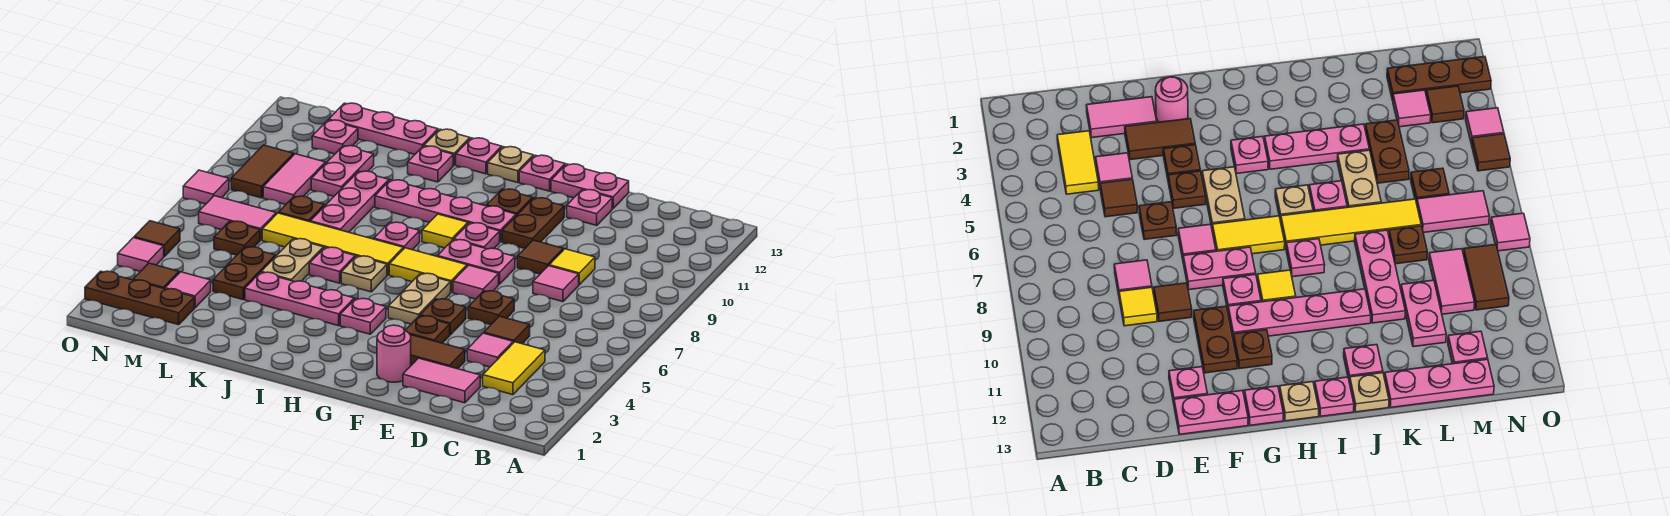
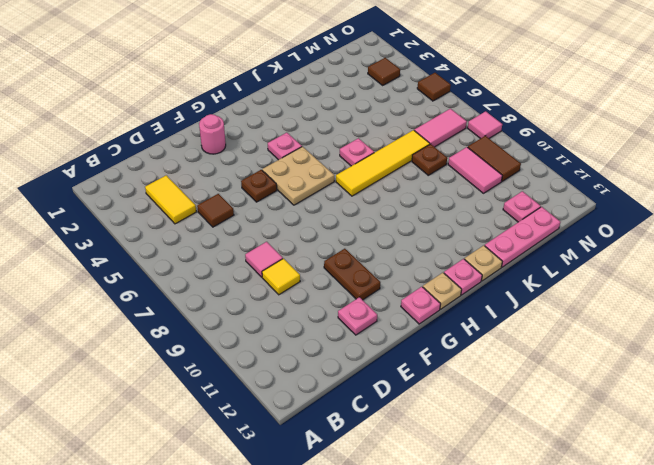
tan plate G5:H6 level 1 -> tan plate G5:G6 level 1
none -> pink tile D2:E2 level 1
none -> pink tile D4 level 1
none -> brown tile E3:F3 level 1
none -> brown plate E6 level 1

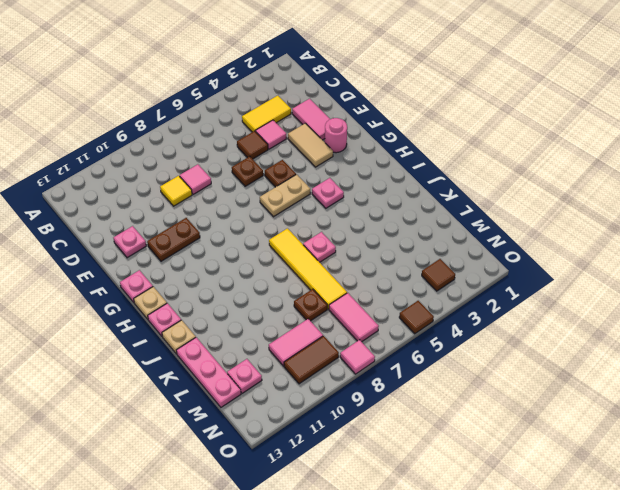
tan tile E3:F3 level 1 -> brown tile E3:F3 level 1
none -> brown tile E9 level 1
none -> pink plate E13:F13 level 1
none -> brown plate F4 level 1
none -> pink tile F7 level 1

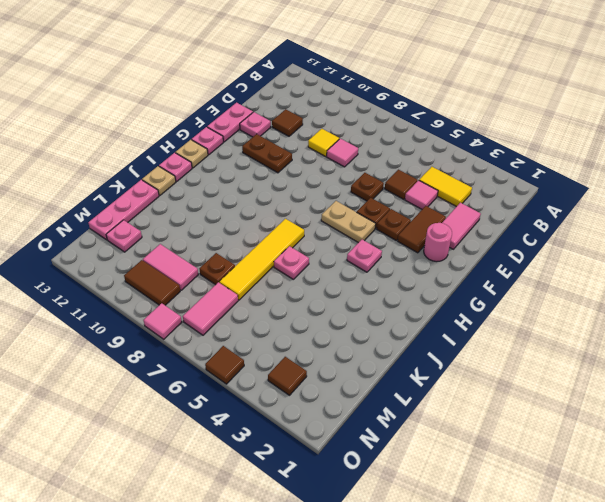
brown tile D11 level 1 -> brown tile E9 level 1
none -> pink tile F7 level 1
none -> pink plate F8:G8 level 1
none -> yellow tile G7:H7 level 1
none -> pink plate G9 level 1

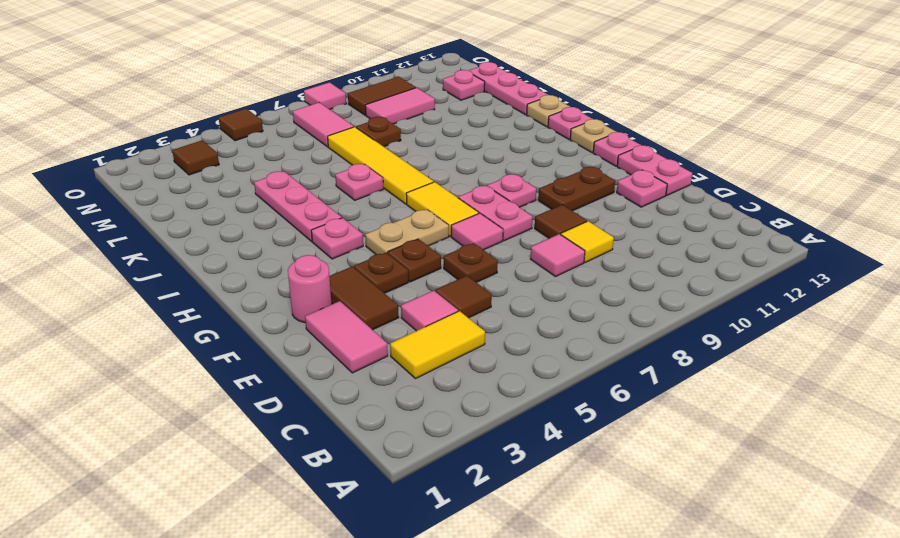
none -> pink plate G10:J10 level 1
none -> brown plate G11 level 1
none -> yellow tile H9 level 1
none -> tan plate I6 level 1

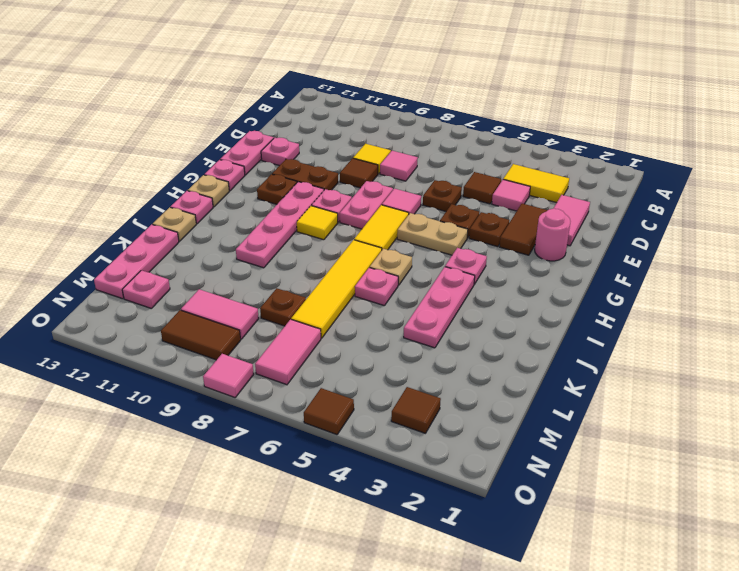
none -> pink plate I8 level 1
none -> pink plate J12 level 1
none -> tan plate K5:K6 level 1
none -> pink plate K8:K10 level 1

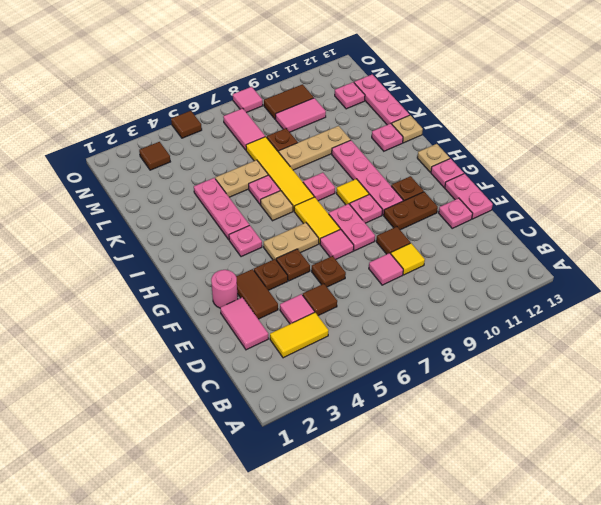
tan plate K8:K10 level 1 -> pink plate K8:K10 level 1
none -> pink plate I13 level 1
none -> brown plate L4:L5 level 1
none -> pink plate L10:L11 level 1
none -> brown plate M2:O2 level 1

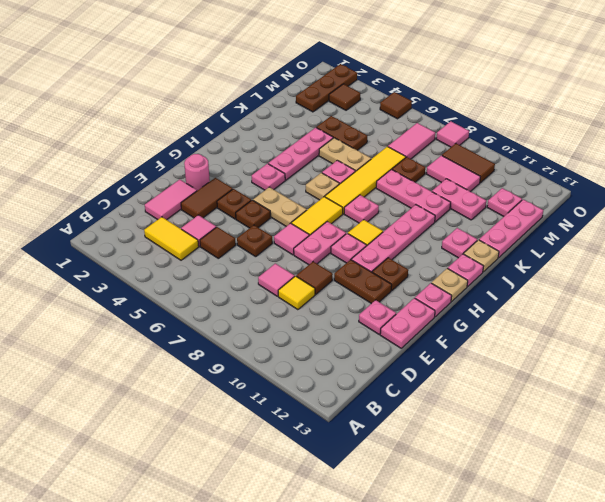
none -> pink tile M3 level 1
none -> brown plate M6 level 1
none -> pink tile O4 level 1

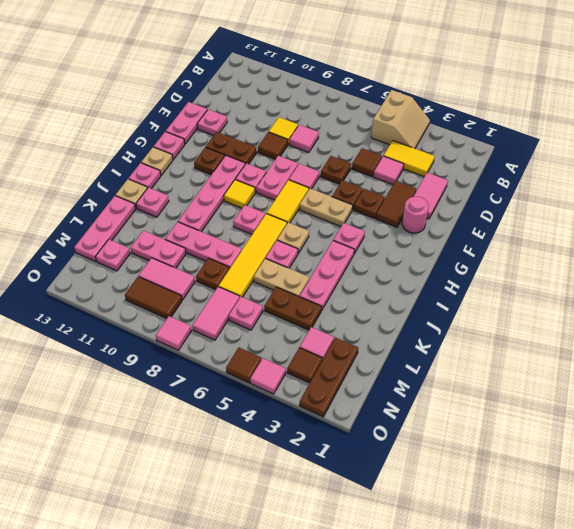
tan slope A4:B5 level 1 top 5 -> none
pink plate M6 level 1 -> brown plate M6 level 1

